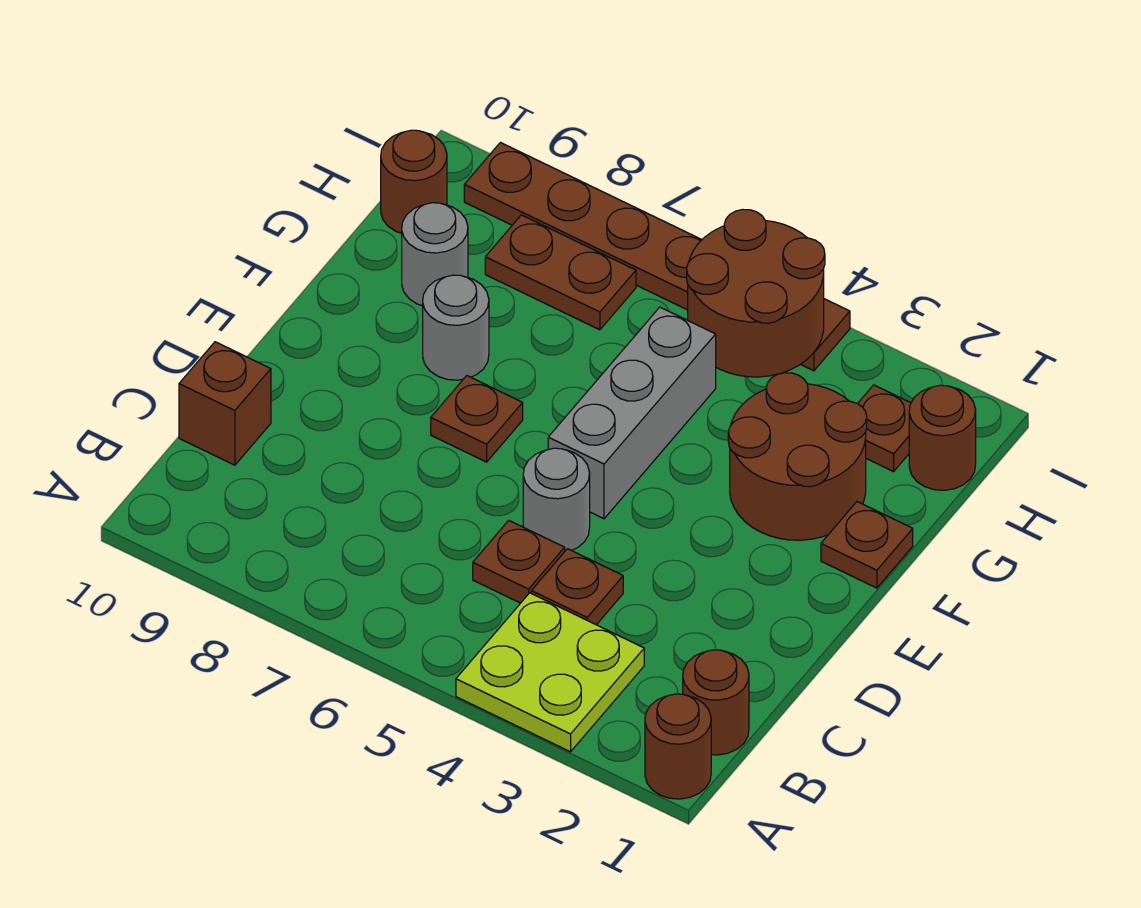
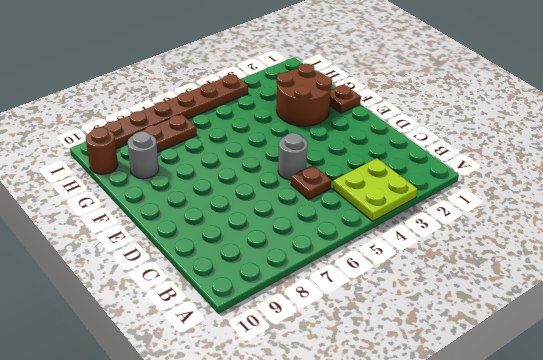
none -> brown round brick A1 level 1
none -> brown round brick B1 level 1
none -> brown plate C4 level 1

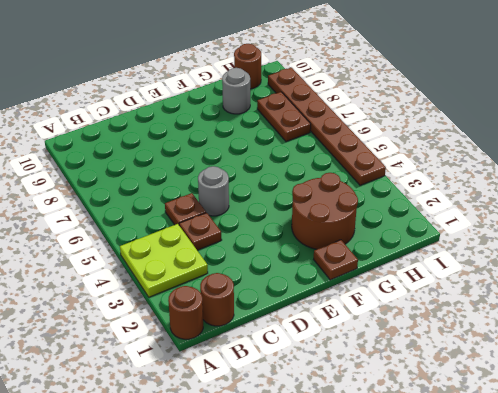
none -> brown brick C10 level 1
none -> grey brick E5:G5 level 1
none -> brown plate E7 level 1

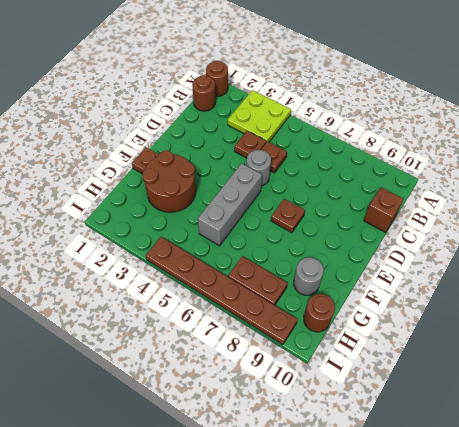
none -> grey round brick F8 level 1
none -> brown round brick H1 level 1
none -> brown plate H2 level 1

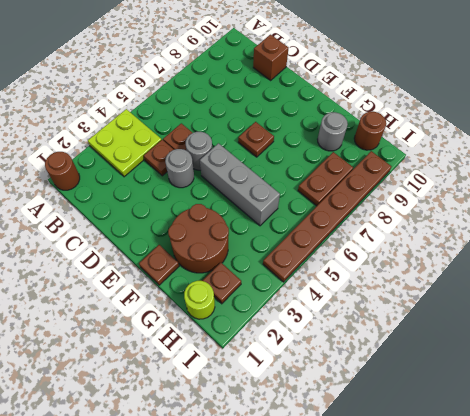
grey round brick D4 level 1 -> grey round brick F8 level 1
lime round brick H1 level 1 -> brown round brick H1 level 1
none -> brown round brick B1 level 1
none -> brown round brick H4:I5 level 2

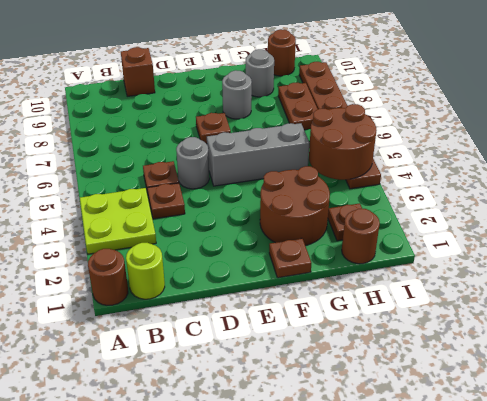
lime round brick B1 level 1 -> brown round brick B1 level 1

